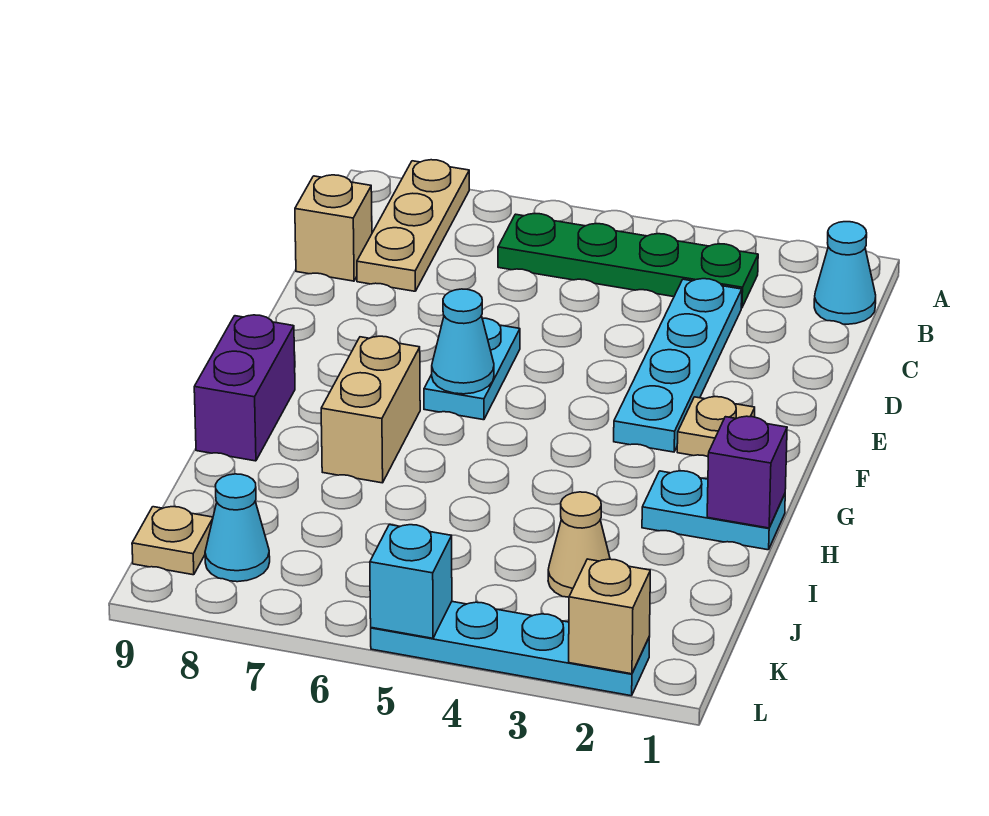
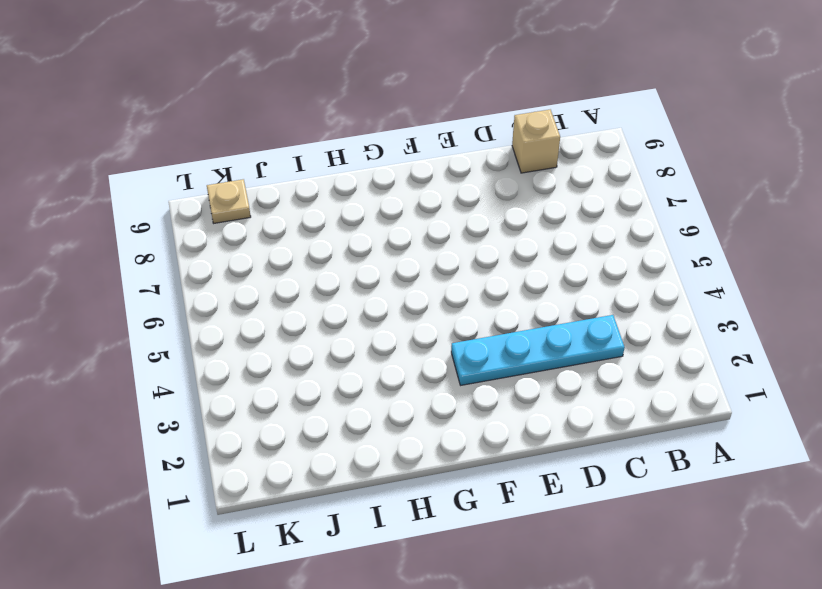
none -> tan plate A8:C8 level 1
none -> cyan cone B1 level 1
none -> green plate B3:B6 level 1

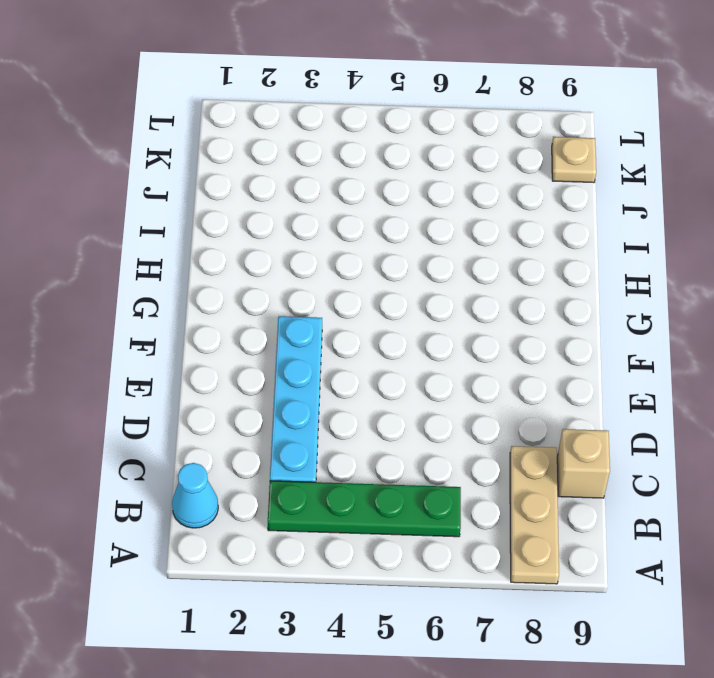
none -> cyan plate E6:F6 level 1
none -> tan plate F2 level 1
none -> tan brick G7:H7 level 1

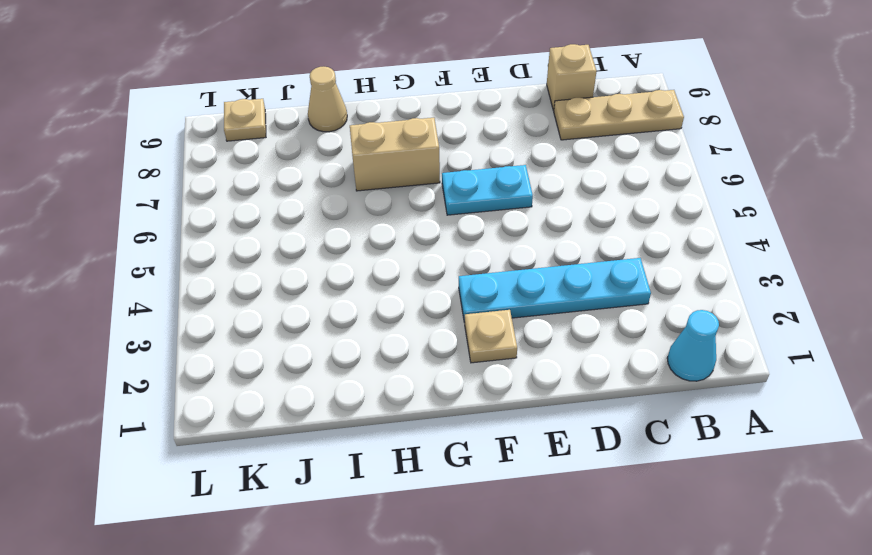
tan cone I9 level 1 -> tan cone J3 level 1
none -> green plate B3:B6 level 1
none -> purple brick G9:H9 level 1
none -> cyan plate H1:H2 level 1

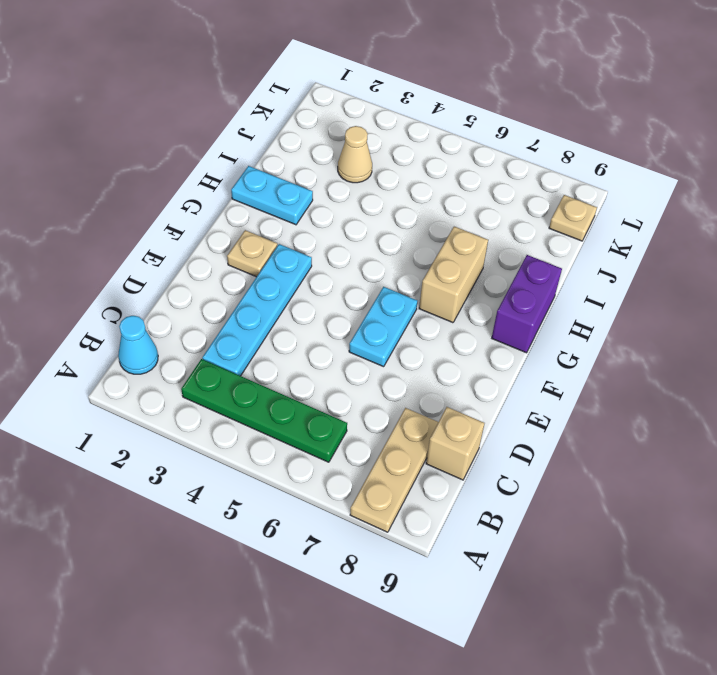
none -> cyan cone K8 level 1
none -> cyan plate L2:L5 level 1
none -> cyan cone F6 level 2

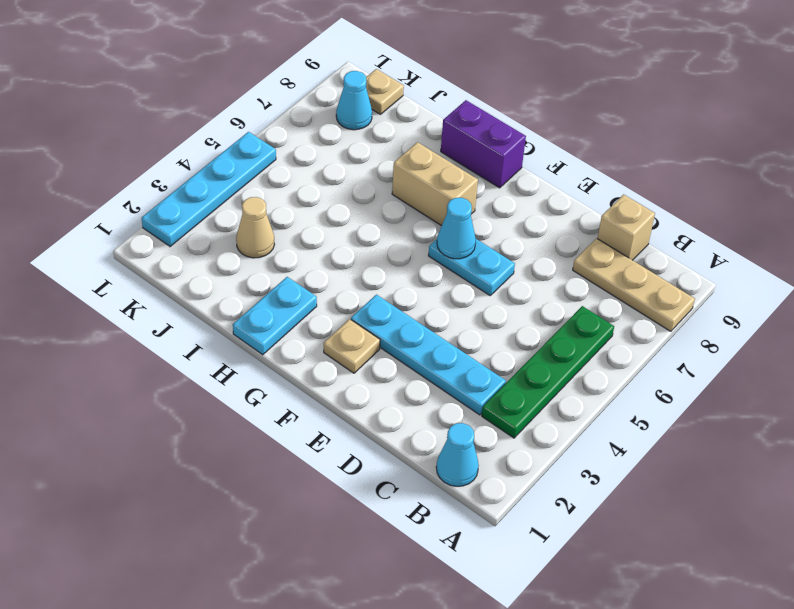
none -> purple brick H1 level 2
none -> tan brick L2 level 2
none -> cyan brick L5 level 2

